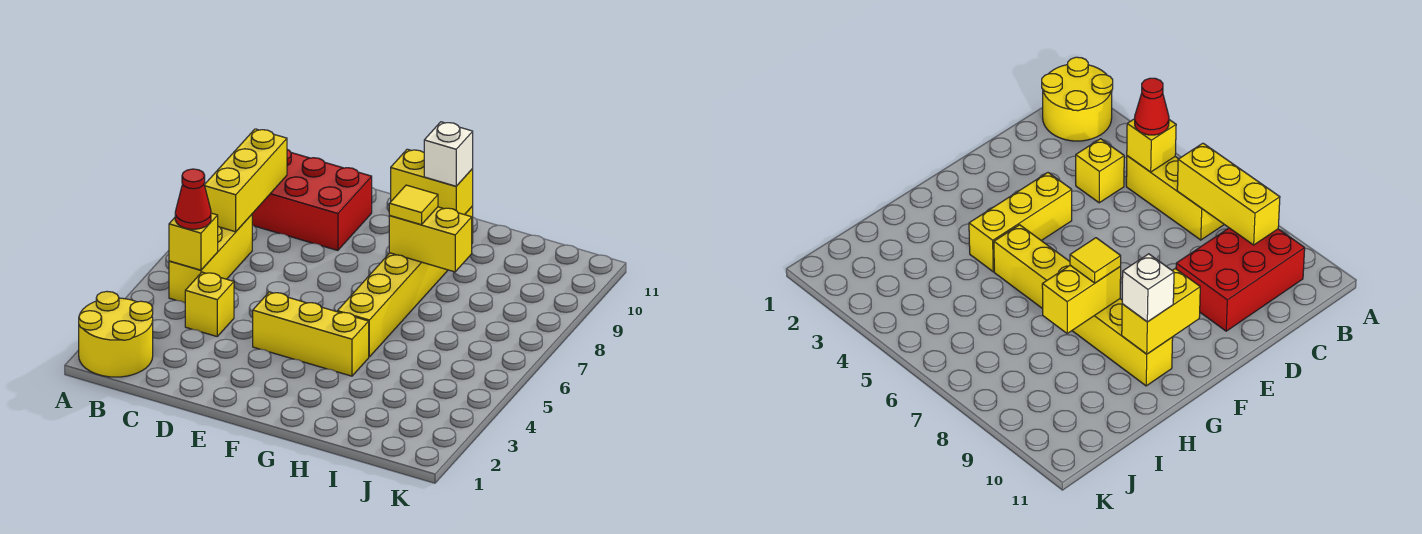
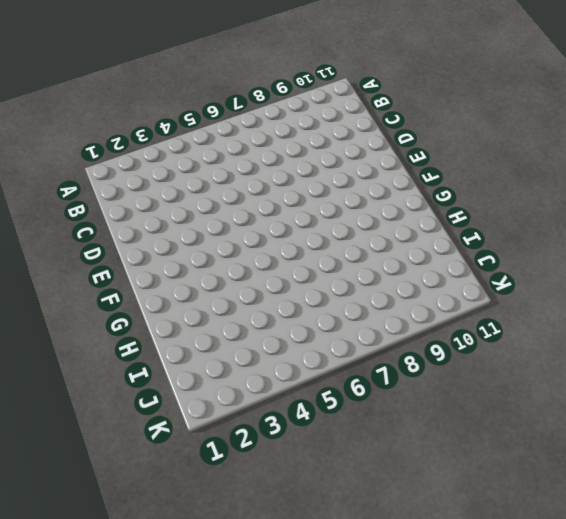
none -> yellow round brick A1:B2 level 1
none -> yellow brick B5:B7 level 1
none -> red brick B9:D10 level 1

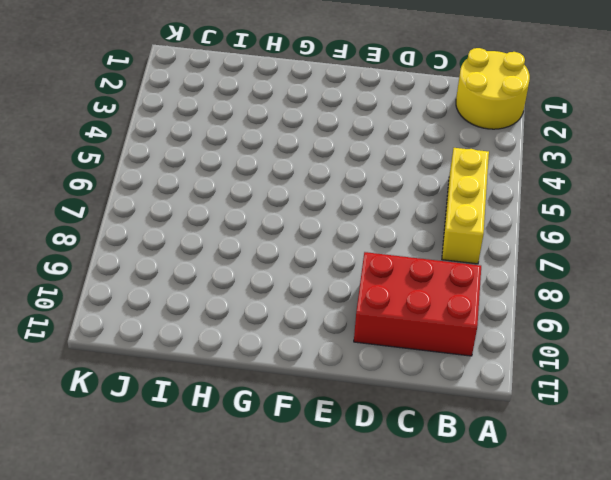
none -> yellow brick C4 level 1
none -> yellow brick E4:G4 level 1
none -> yellow brick G5:G10 level 1

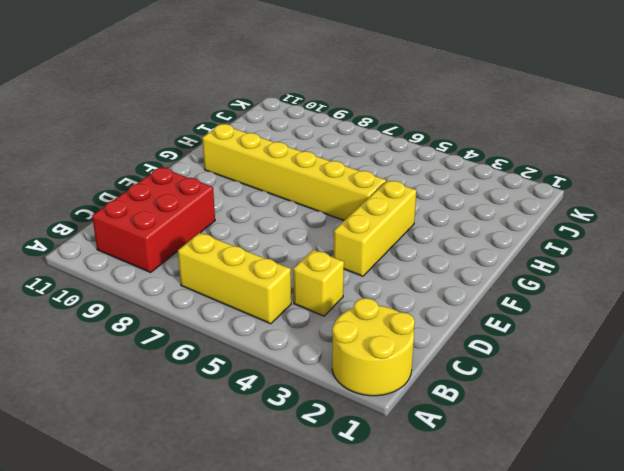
none -> yellow brick B5 level 2
none -> yellow brick B7:B9 level 2
none -> yellow brick F10:G10 level 2

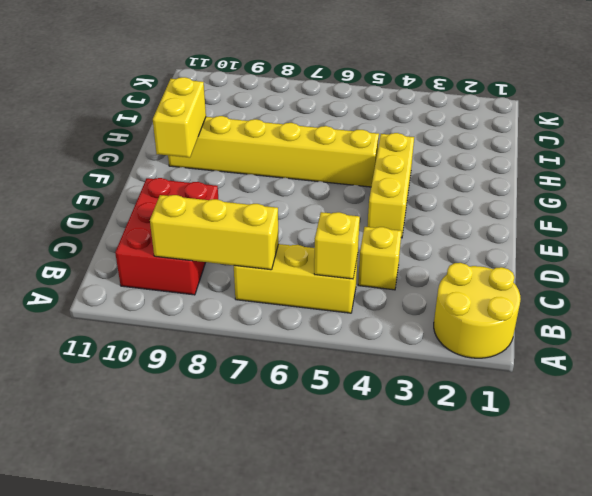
none -> yellow brick G8:H8 level 2
none -> red cone B5 level 3
none -> yellow tile G8 level 3

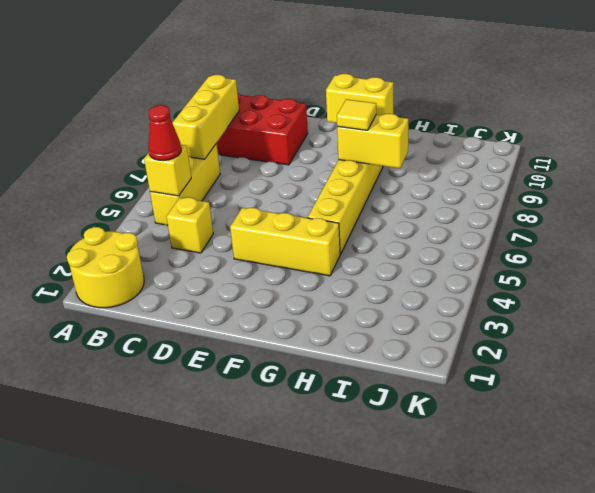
none -> white brick G10 level 3

